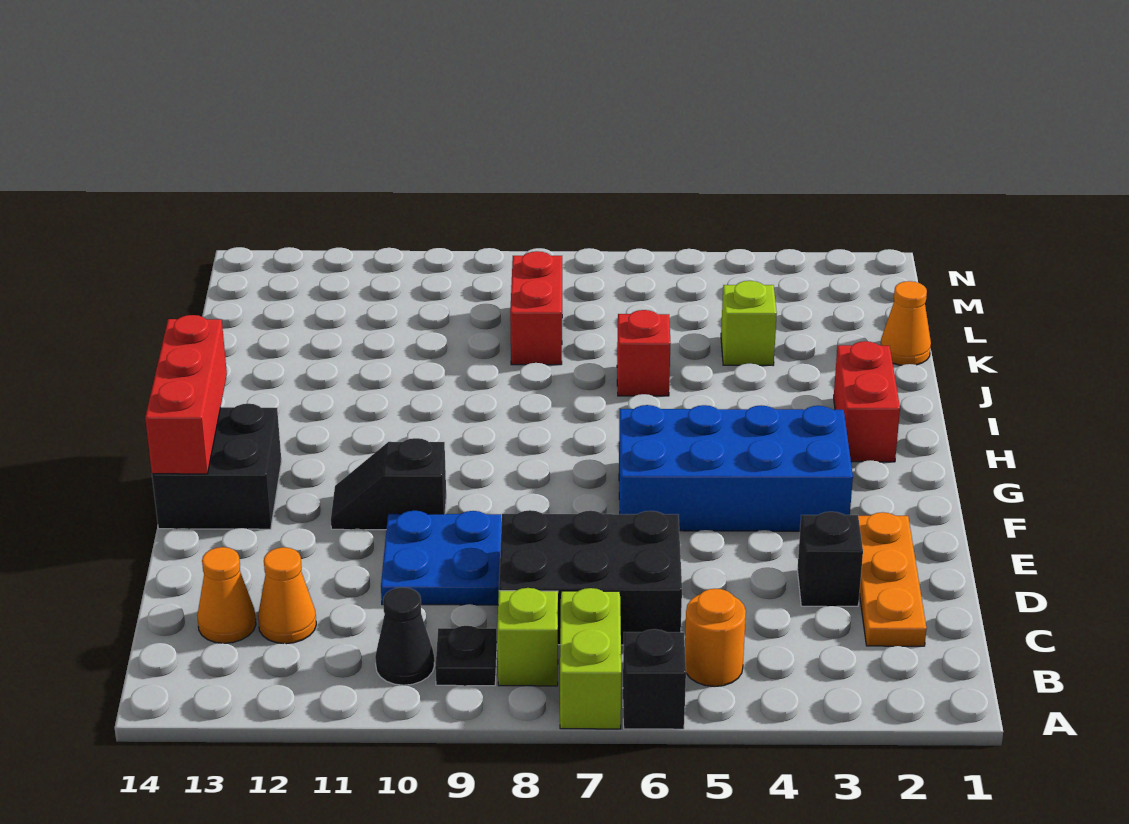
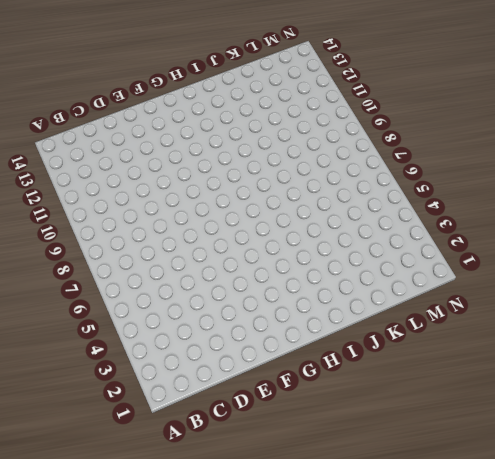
none -> black brick A6 level 1
none -> lime brick A7:B7 level 1
none -> orange round brick B5 level 1

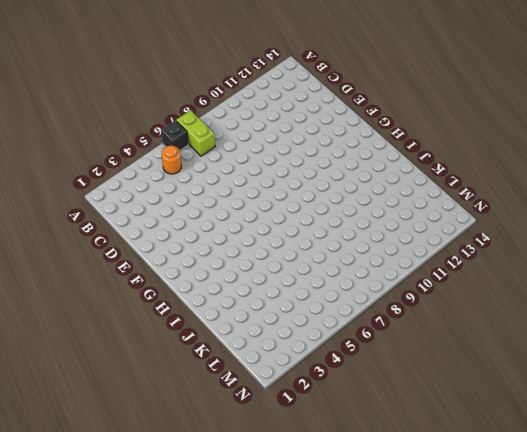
none -> lime brick B8 level 1
none -> black plate B9 level 1
none -> black cone B10 level 1

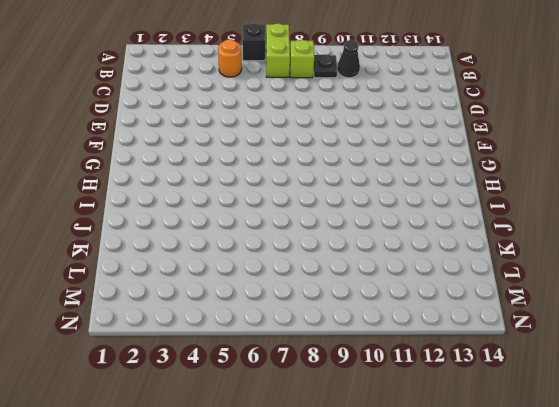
none -> orange plate C2:E2 level 1
none -> black brick C6:D8 level 1
none -> orange cone C12 level 1

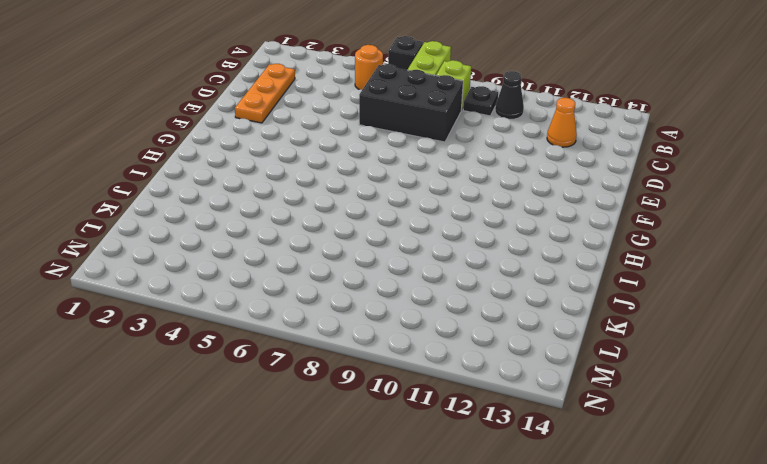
none -> orange cone C13 level 1
none -> black brick D3 level 1
none -> blue plate D9:E10 level 1

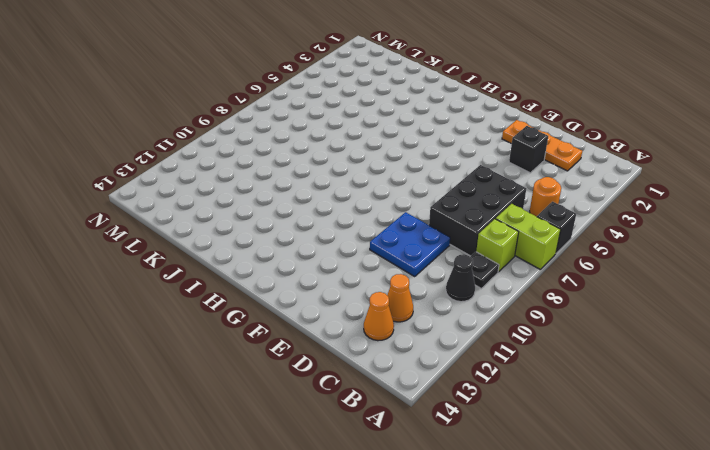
none -> blue brick F3:G6 level 1
none -> black slope F10:F11 level 1 top 10
none -> black brick F13:G14 level 1

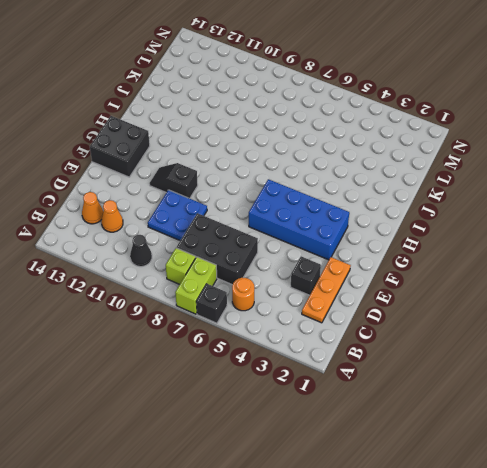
none -> black plate B9 level 1
none -> red brick H2:I2 level 1
none -> red brick J6 level 1

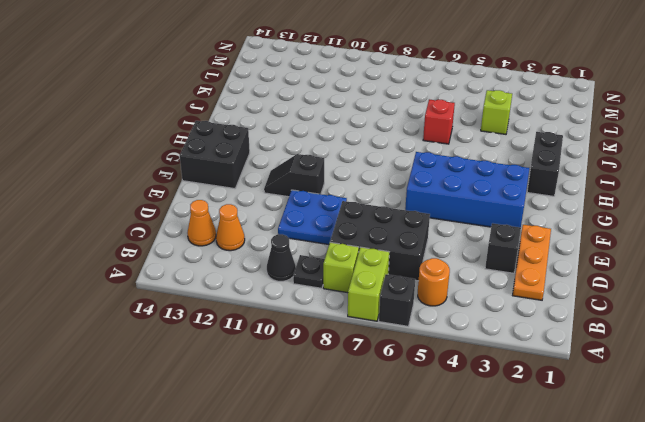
black brick H2:I2 level 1 -> red brick H2:I2 level 1
none -> orange cone K1 level 1
none -> red brick K8:L8 level 1
none -> red brick F14:H14 level 2

